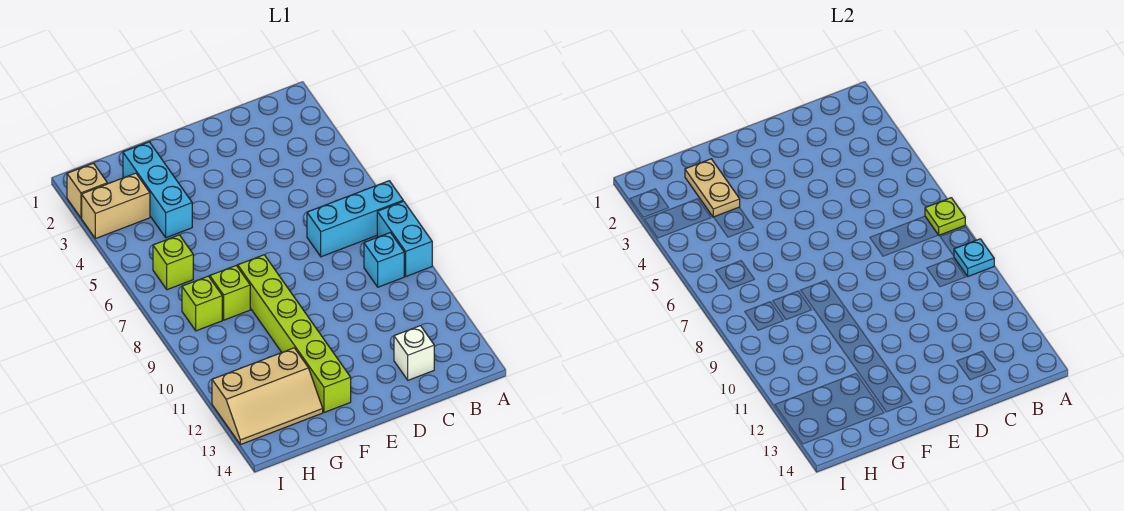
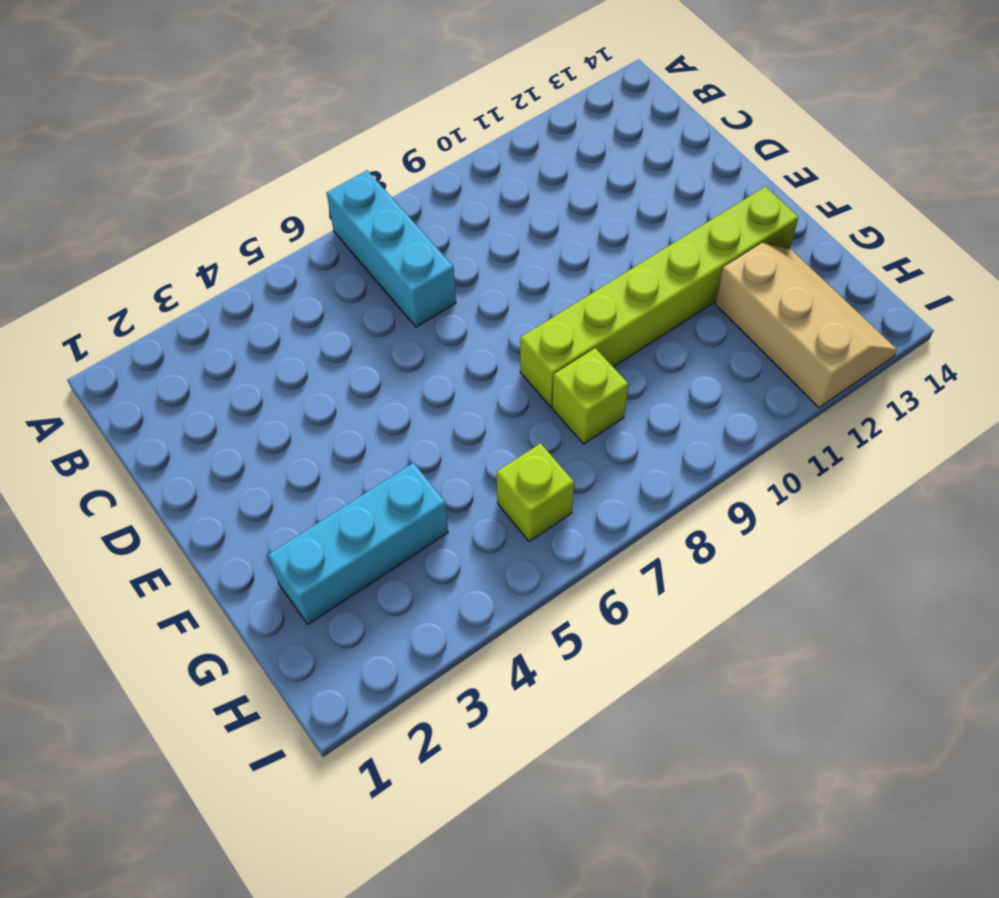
none -> cyan brick A8:A9 level 1
none -> cyan brick B9 level 1
none -> white brick C13 level 1

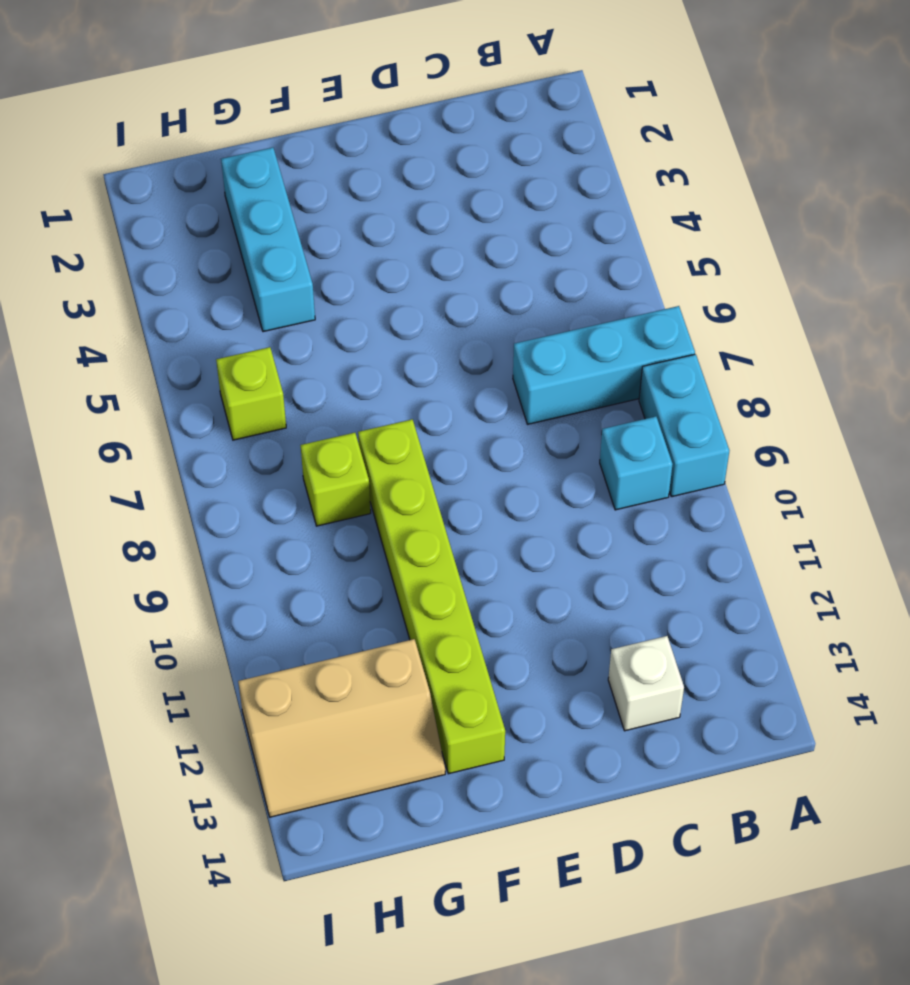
none -> tan brick H3:I3 level 1
none -> lime brick H8 level 1
none -> tan brick I2 level 1

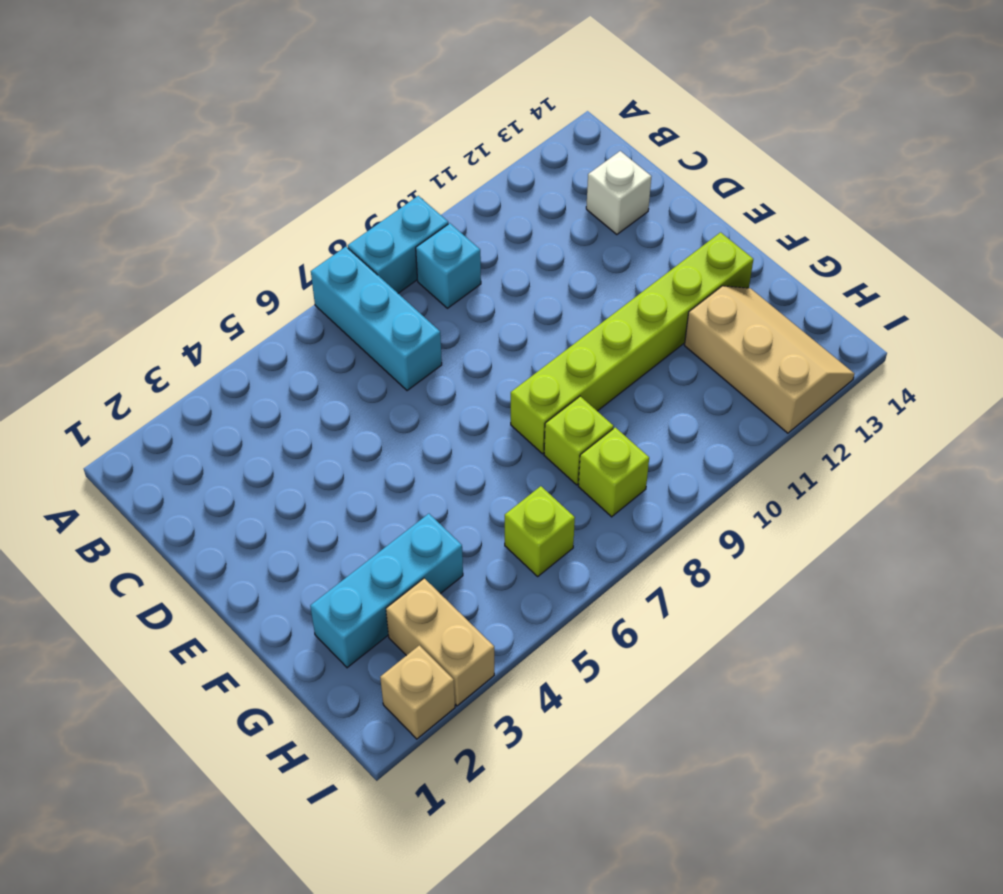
none -> lime plate A7 level 2
none -> cyan plate A9 level 2
none -> tan plate G2:G3 level 2

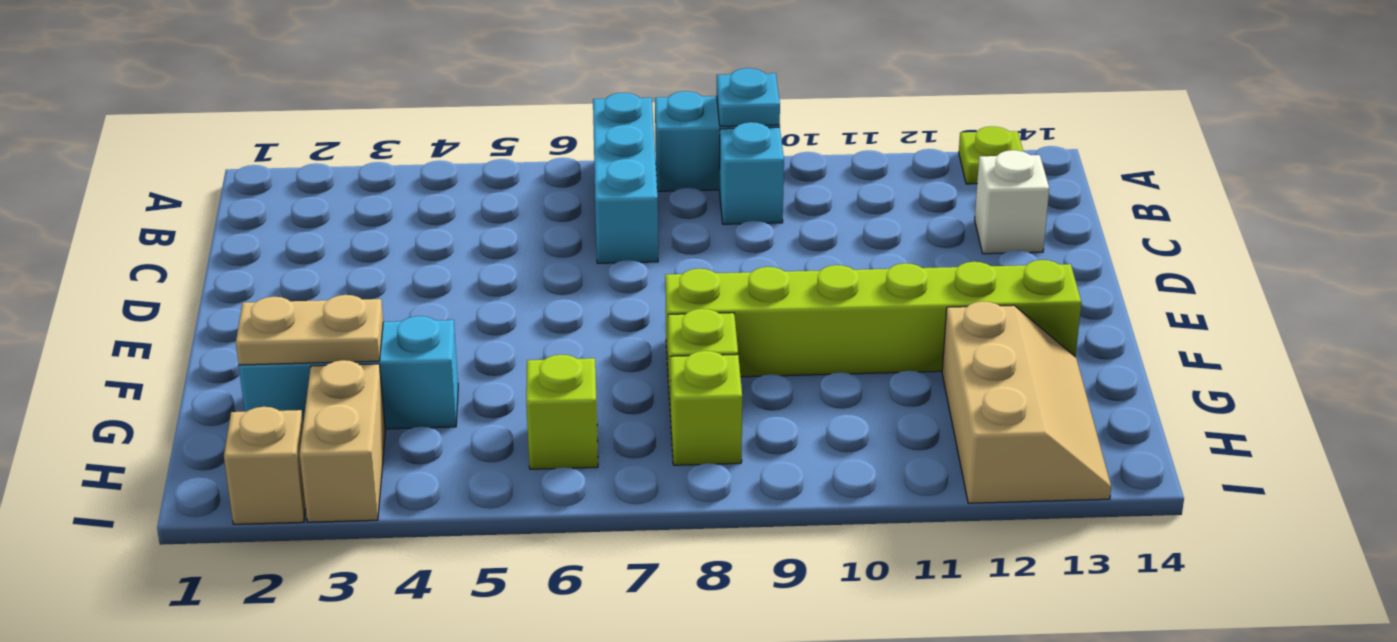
lime plate A13 level 1 -> lime plate A7 level 2

